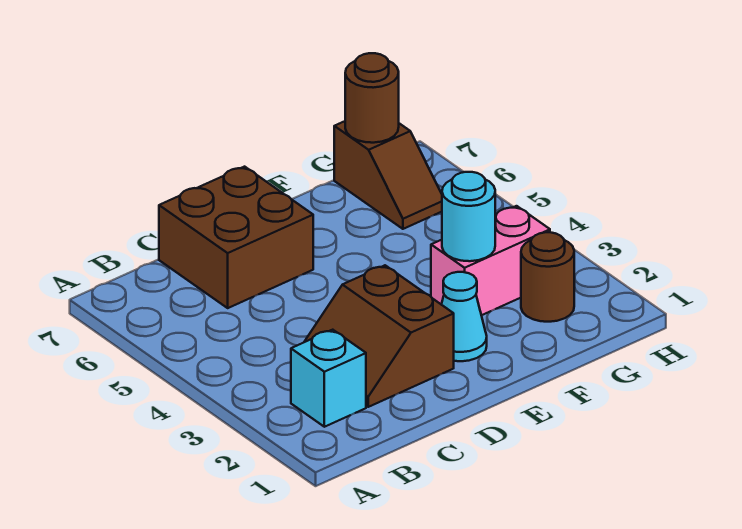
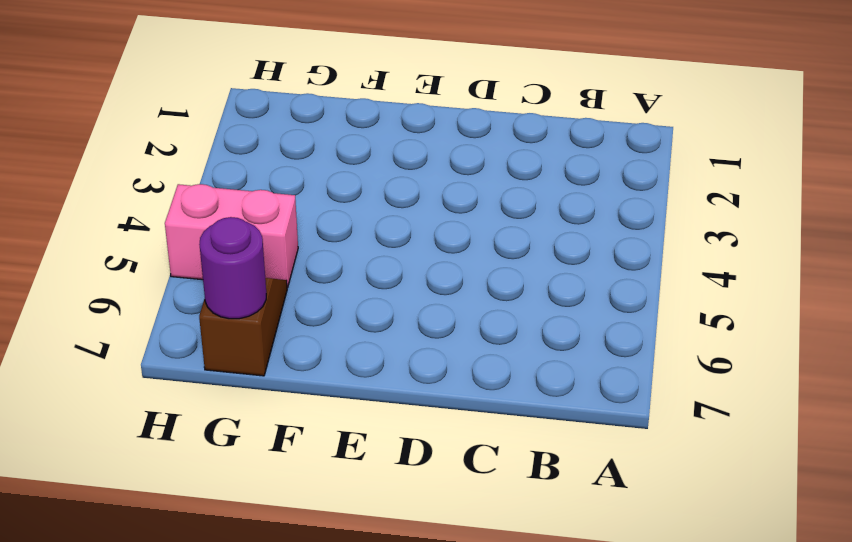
pink brick G5:H5 level 1 -> pink brick F3:G3 level 1
purple round brick G7 level 2 -> brown round brick G7 level 2
none -> cyan brick B2 level 1
none -> brown slope C2:D3 level 1 top D

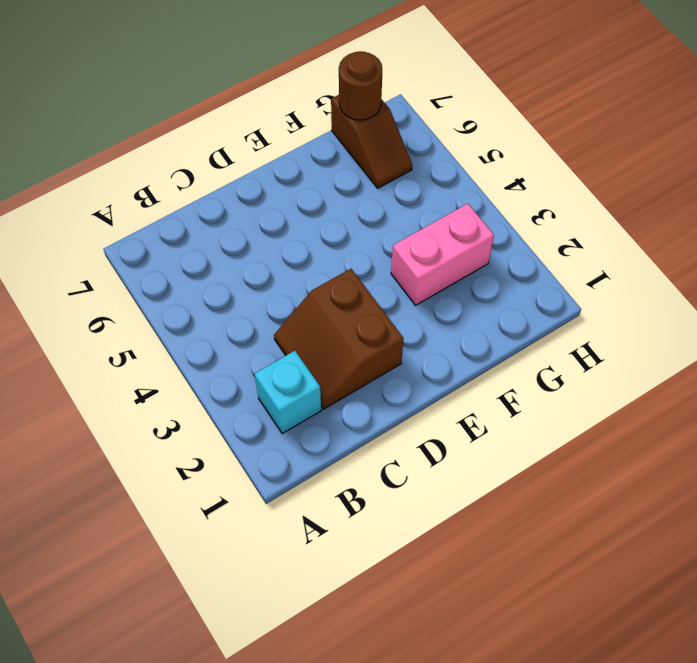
none -> brown brick C6:D7 level 1
none -> cyan cone E2 level 1

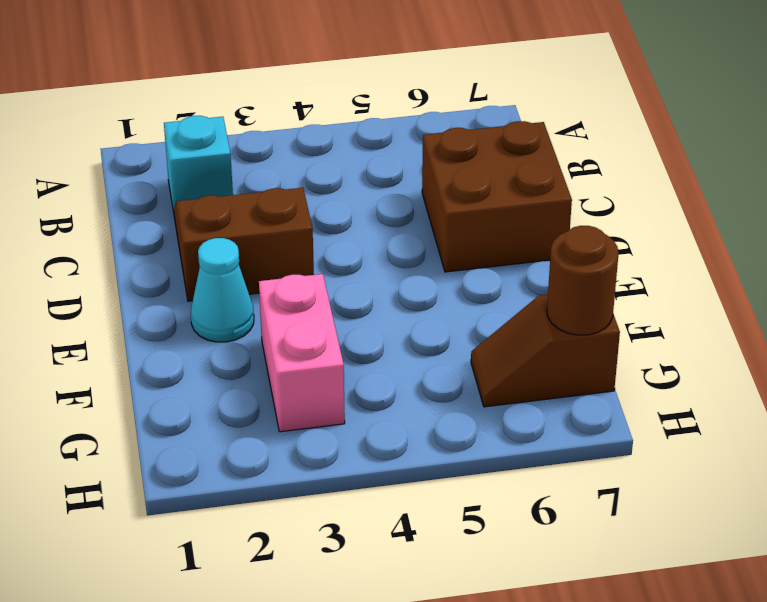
none -> brown round brick G2 level 1
none -> cyan round brick F3 level 2

